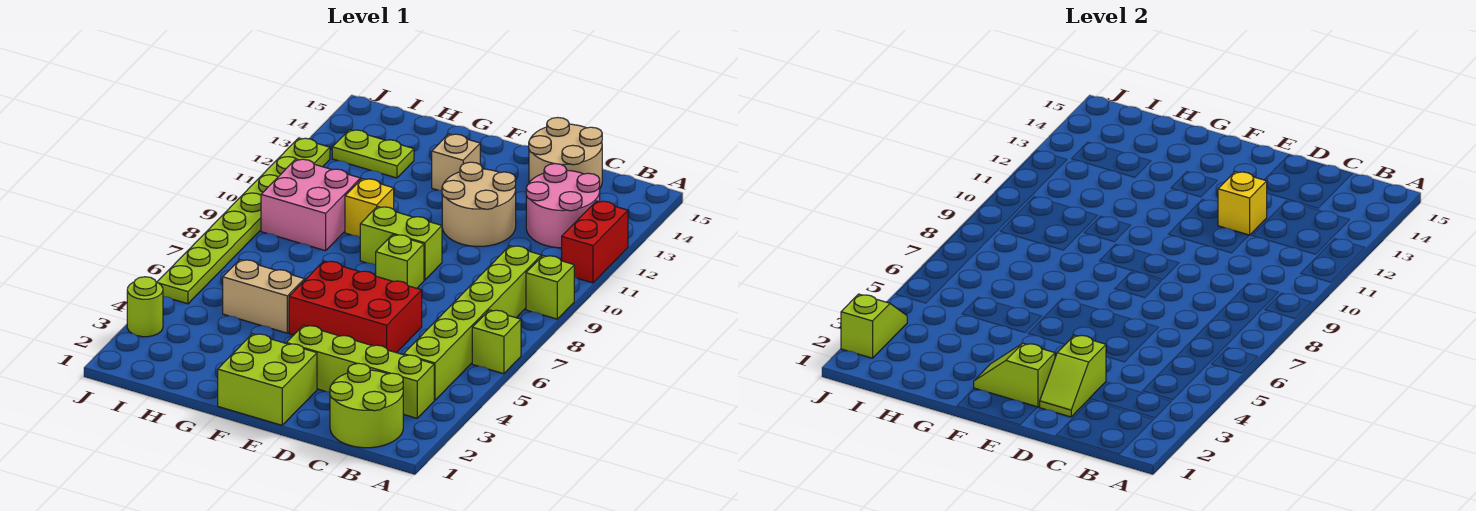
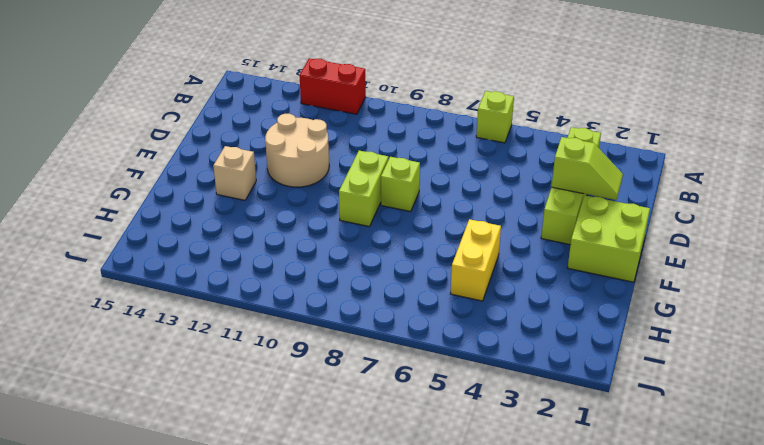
yellow brick G5:H5 level 1 -> tan brick G5:H5 level 1
none -> lime brick A9 level 1
none -> lime round brick B1:C2 level 1
none -> lime brick B4:B9 level 1

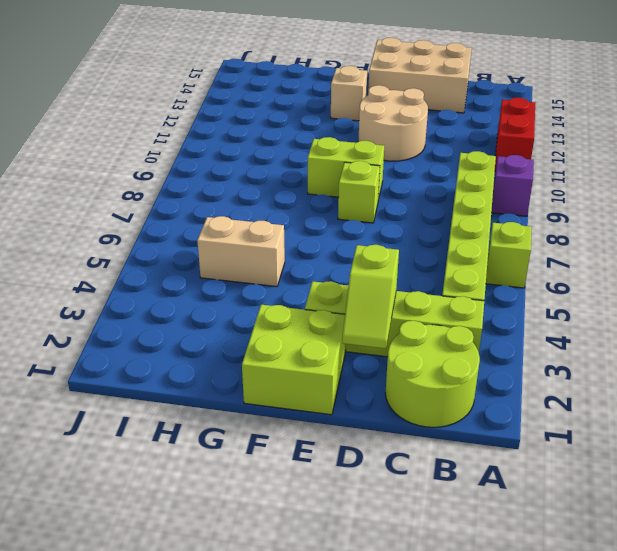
purple brick A9 level 1 -> lime brick A9 level 1
tan brick C14:E15 level 1 -> tan round brick C14:D15 level 1
none -> pink round brick B12:C13 level 1
none -> red brick D5:F6 level 1
none -> yellow brick G10 level 1

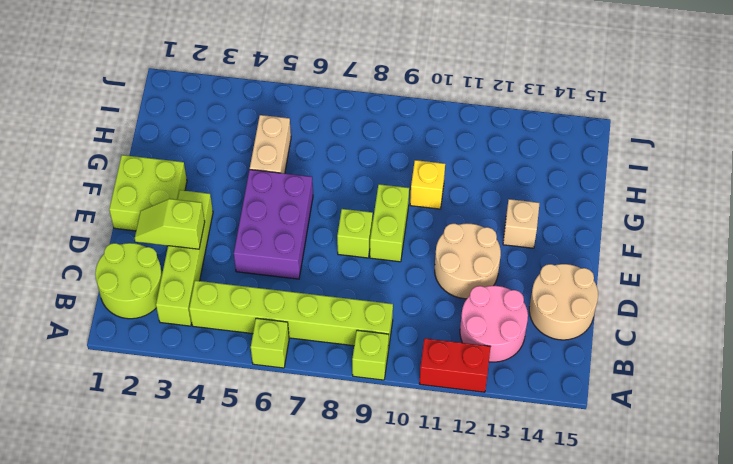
purple brick D5:F6 level 1 -> red brick D5:F6 level 1
none -> pink brick H9:I10 level 1
none -> lime plate H13:I13 level 1
none -> lime round brick J3 level 1

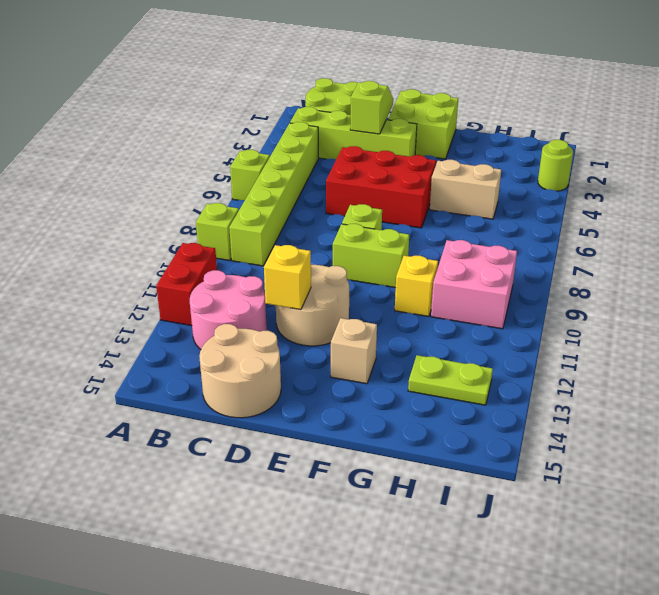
none -> lime plate J5:J12 level 1
none -> lime slope E2:F2 level 2 top E
none -> lime slope J2:J3 level 2 top 2

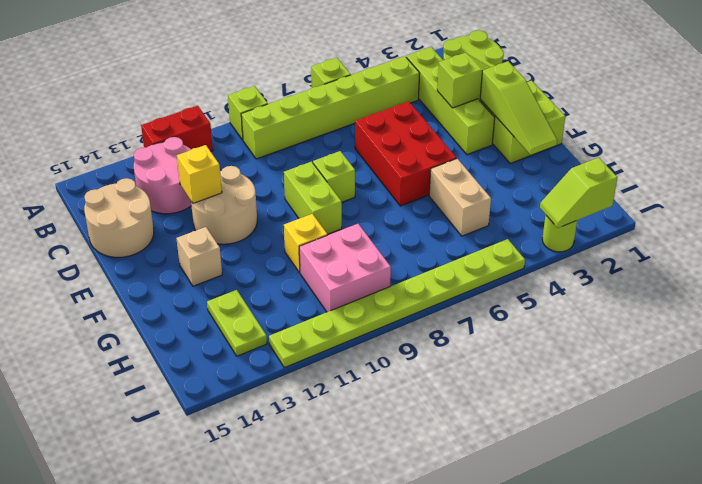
lime slope E2:G2 level 2 top E -> lime slope E2:F2 level 2 top E

